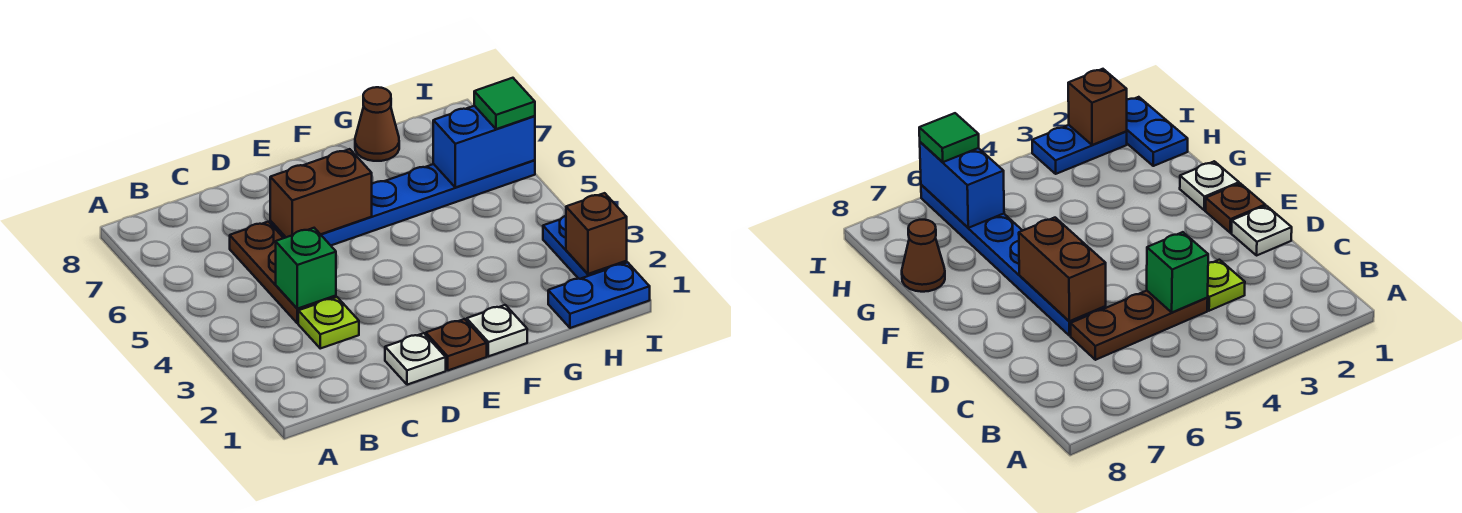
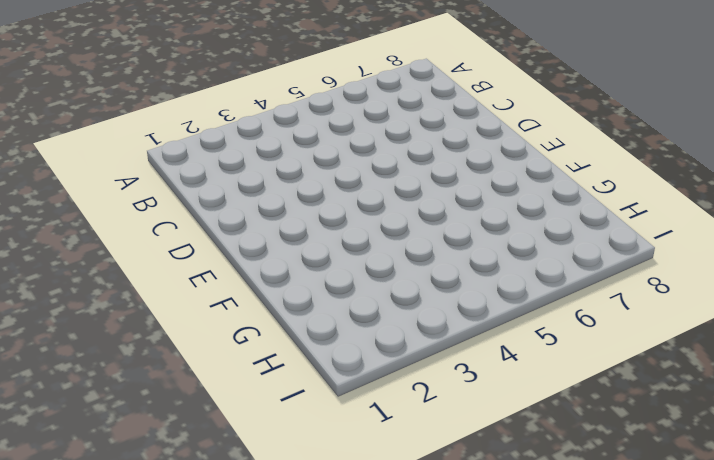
none -> lime plate C3 level 1
none -> brown plate C4:C6 level 1
none -> white plate D1 level 1

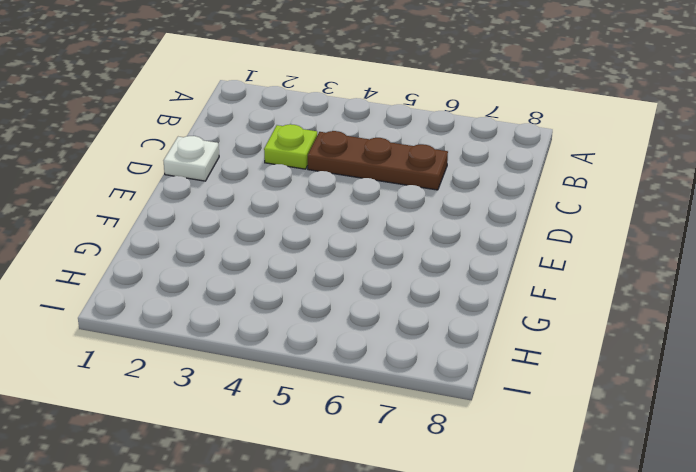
none -> blue plate D6:I6 level 1
none -> brown plate E1 level 1
none -> white plate F1 level 1

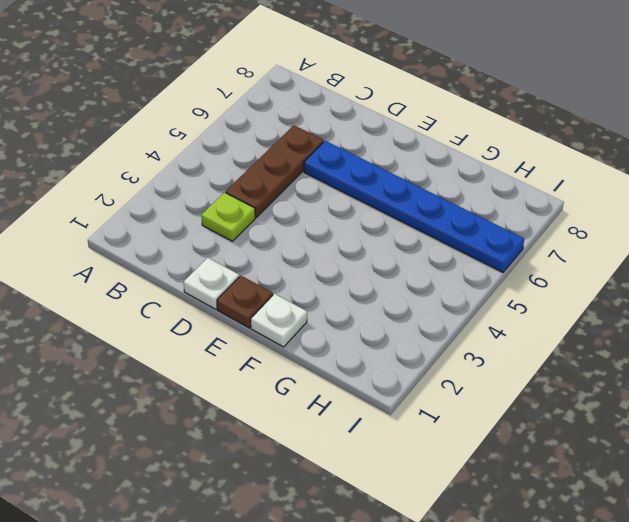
none -> brown cone G8 level 1
none -> blue plate H1:I1 level 1
none -> blue plate I2:I3 level 1

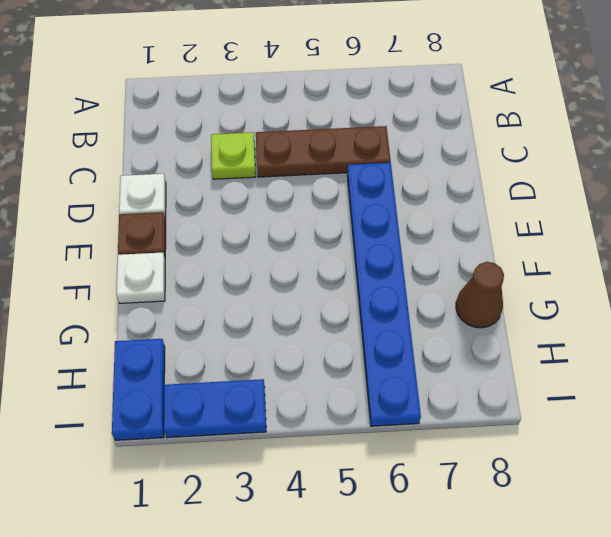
none -> green brick C4 level 2
none -> brown brick D6:E6 level 2
none -> blue brick H6:I6 level 2

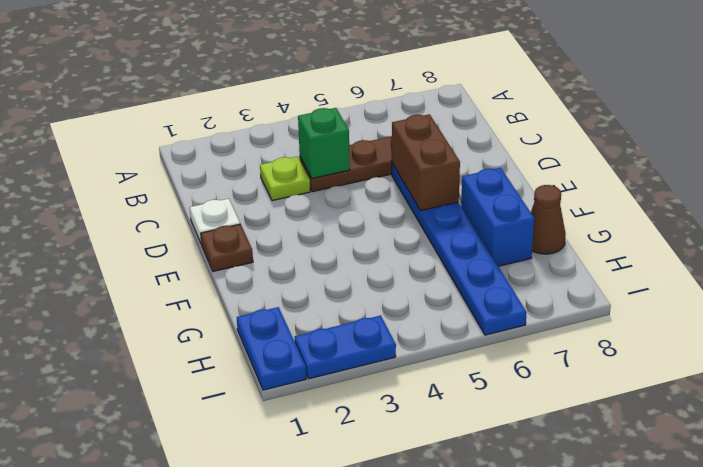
blue brick F7:G7 level 1 -> blue brick H6:I6 level 2
none -> white plate F1 level 1
none -> brown brick I2 level 2
none -> green tile I6 level 3

